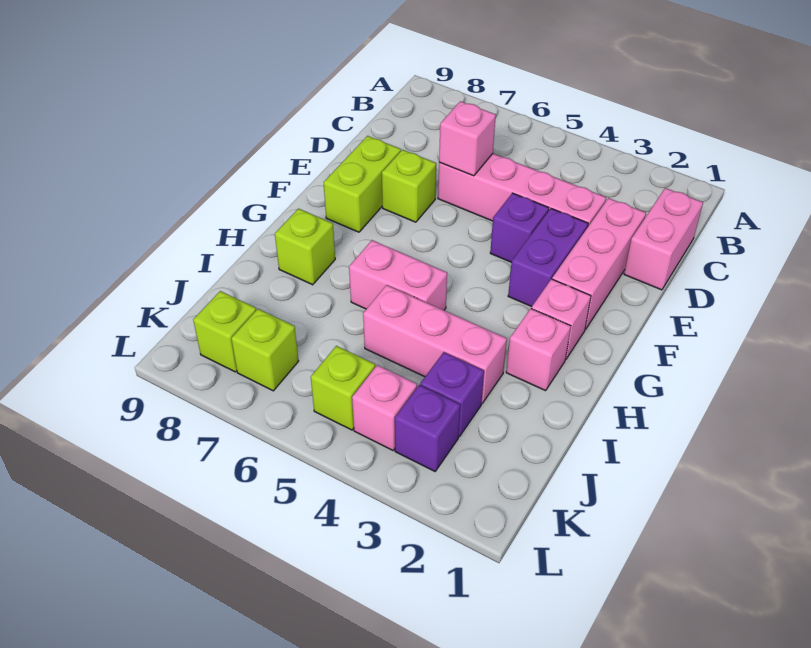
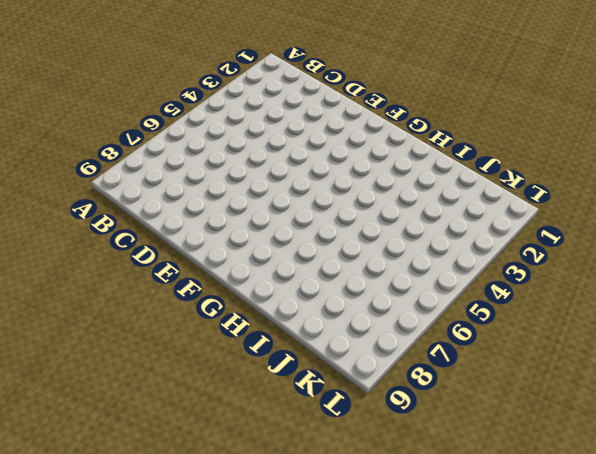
none -> pink brick C1:D1 level 1
none -> pink brick D2:F2 level 1
none -> pink brick D3:D6 level 1

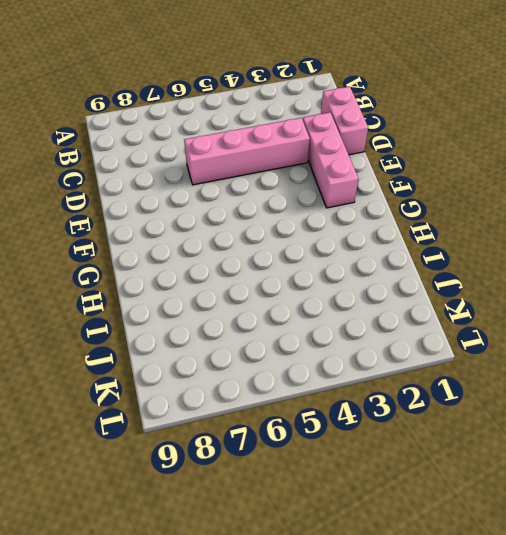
none -> purple brick E3:F3 level 1
none -> purple brick E4 level 1
none -> lime brick E7 level 1

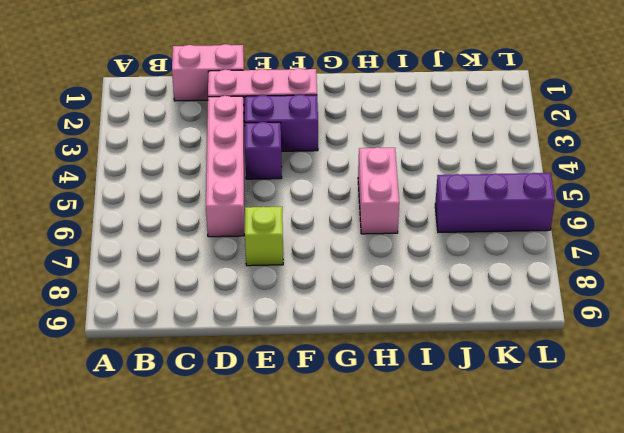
purple brick J6:L6 level 1 -> none
none -> lime brick E8:F8 level 1
none -> pink brick G2 level 1
none -> pink brick H2 level 1

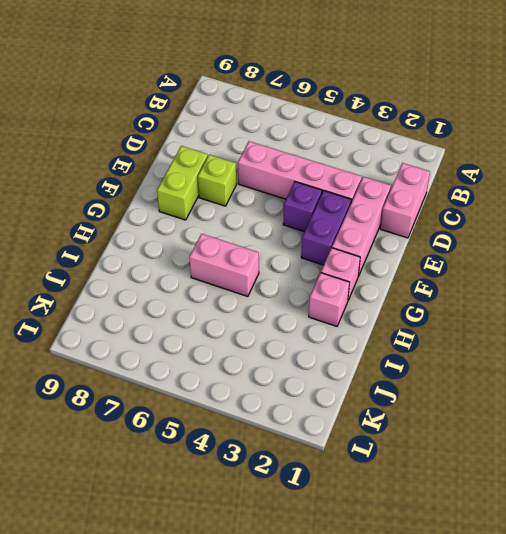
none -> lime brick H8 level 1
none -> pink brick I3:I5 level 1
none -> purple brick J3 level 1

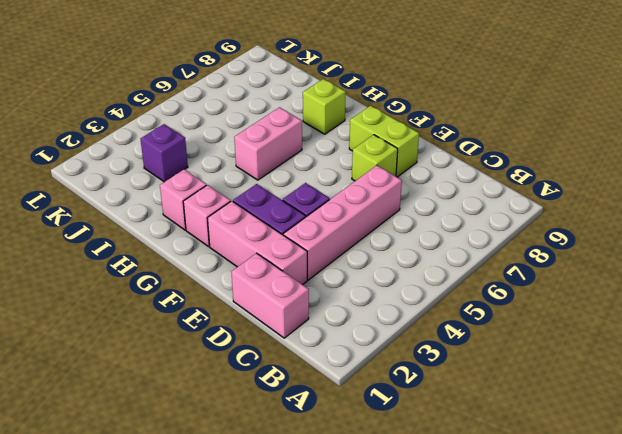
none -> pink brick I3:I5 level 1
none -> purple brick K3 level 1
none -> pink brick K4 level 1

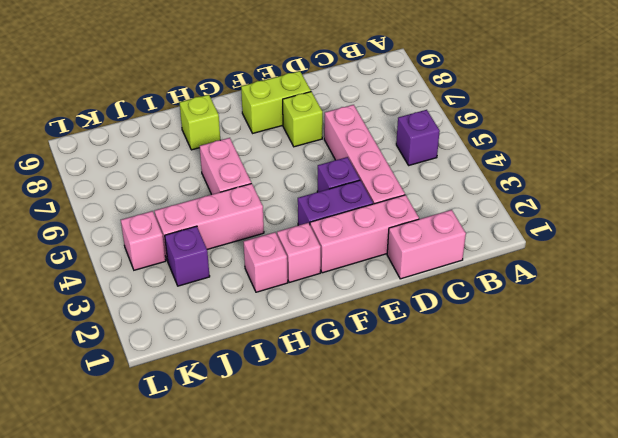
purple brick B5 level 1 -> purple brick K3 level 1
pink brick H4:J4 level 1 -> pink brick I3:I5 level 1
none -> lime brick K5 level 1
none -> lime brick K7 level 1
none -> lime brick K8 level 1

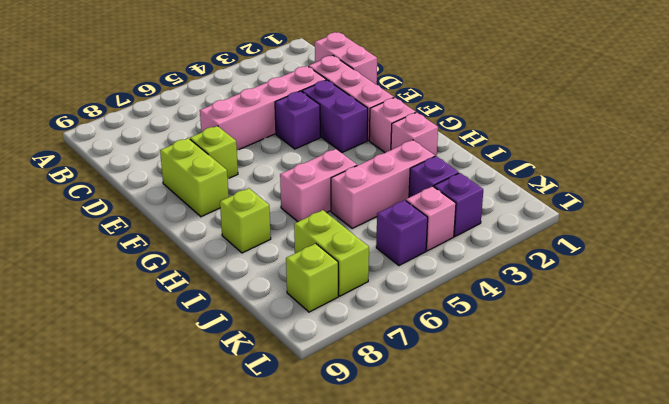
lime brick J7:K7 level 1 -> lime brick K7 level 1
purple brick K5 level 1 -> lime brick K5 level 1
none -> pink brick D6 level 2

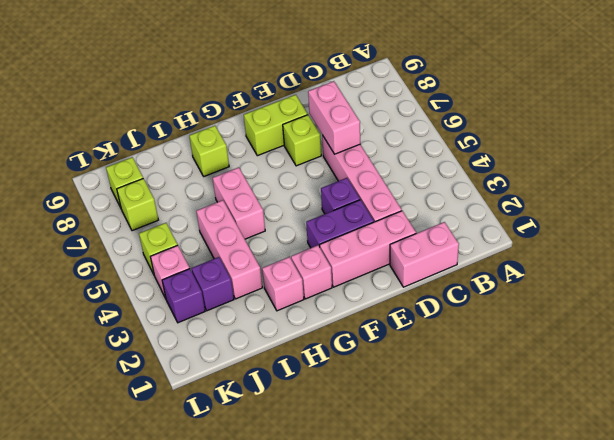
pink brick D6:D7 level 2 -> pink brick D6 level 2

